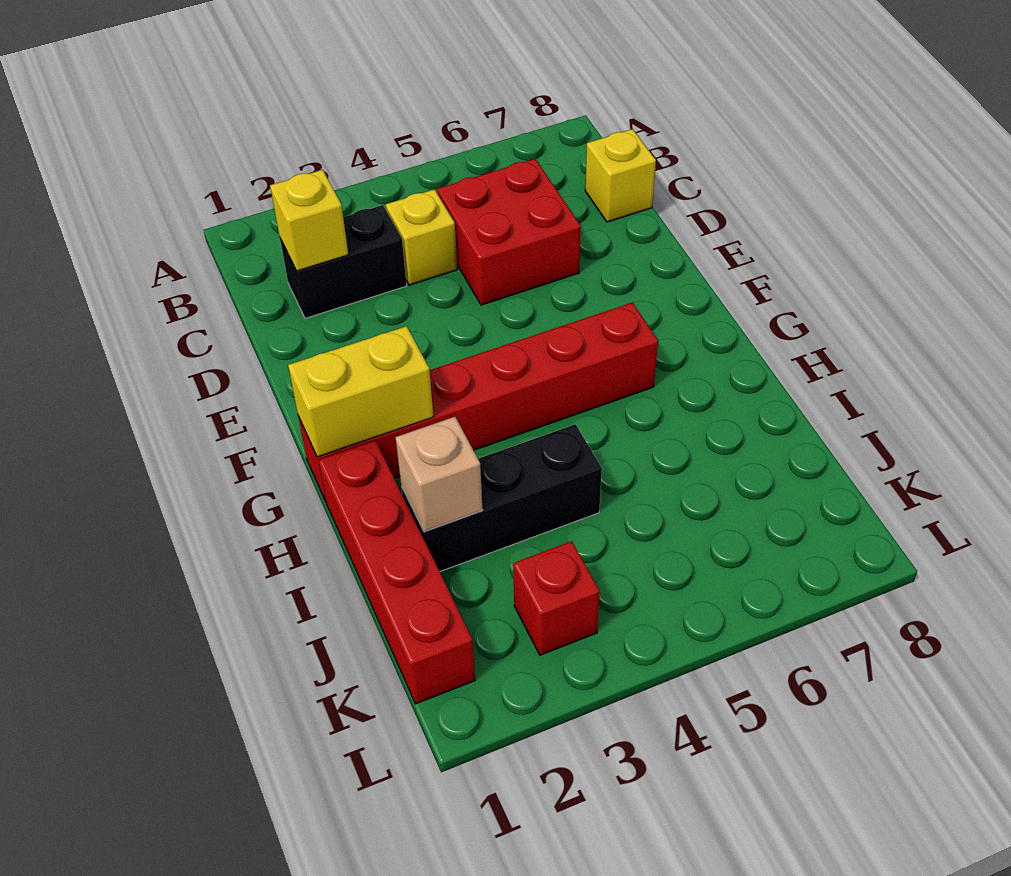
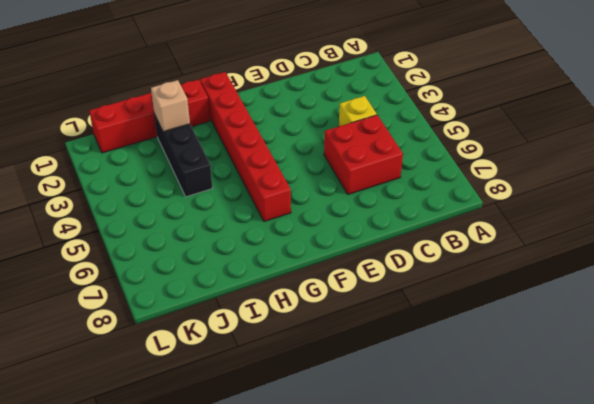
none -> black brick C2:C3 level 1
none -> yellow brick C8 level 1

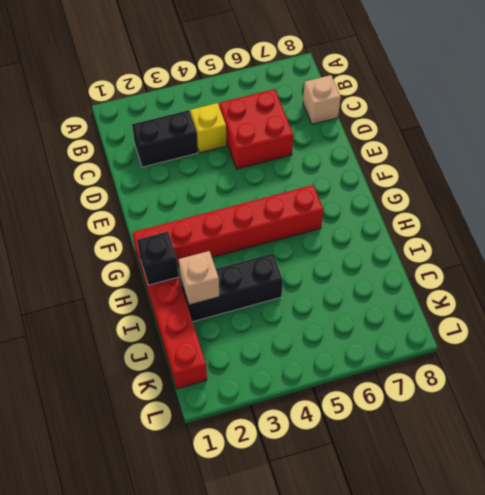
tan brick C8 level 1 -> yellow brick C8 level 1
black brick H1 level 2 -> none
none -> red brick K3 level 1
none -> yellow brick C2 level 2

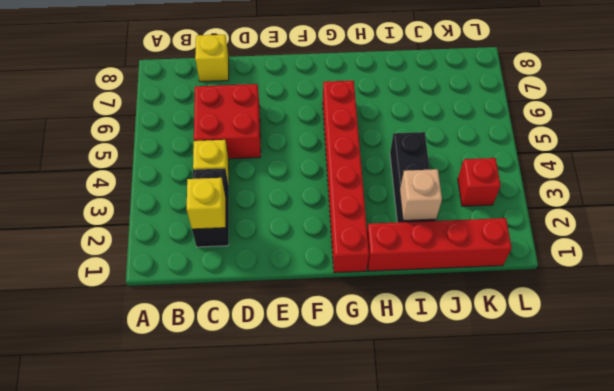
none -> yellow brick G1:G2 level 2

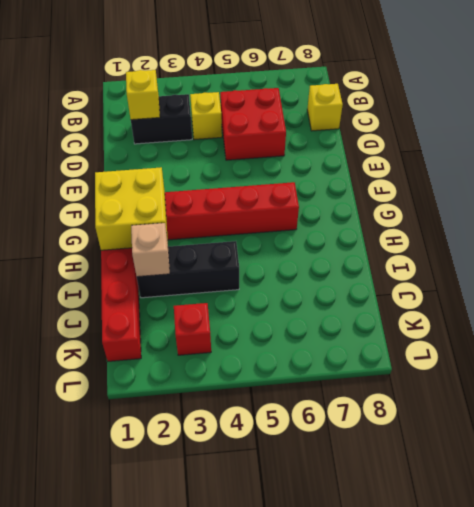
yellow brick G1:H2 level 2 -> yellow brick G1:G2 level 2

